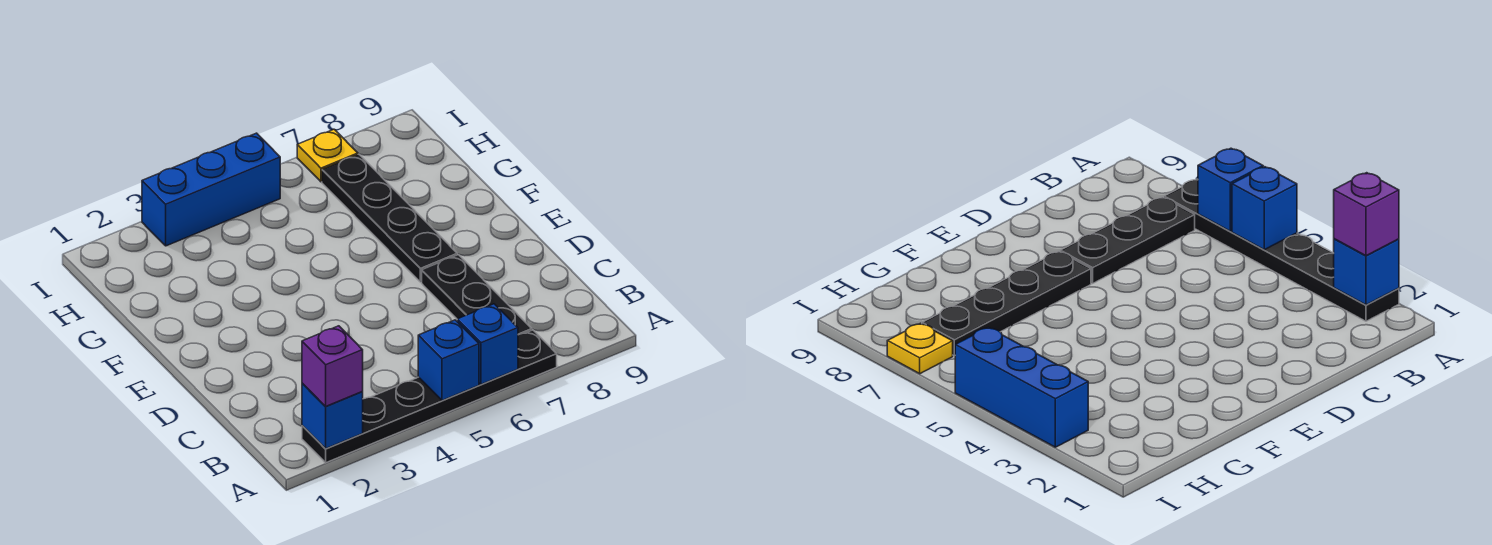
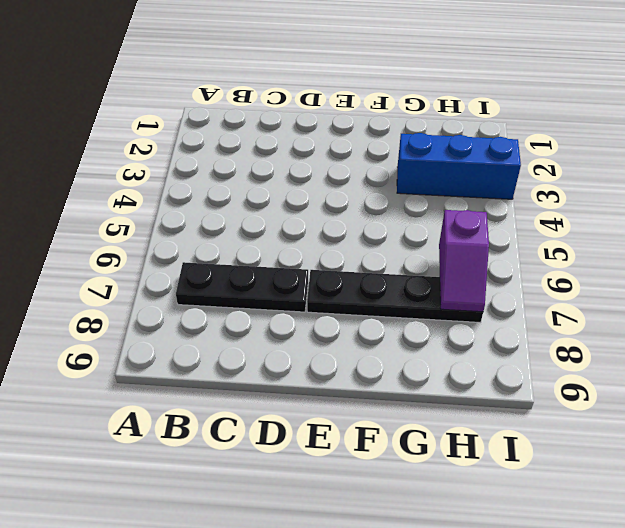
blue brick G3:I3 level 1 -> blue brick I3:I5 level 1
purple slope H6:H7 level 2 top 6 -> none
none -> black plate A2:A7 level 1
none -> yellow plate I7 level 1

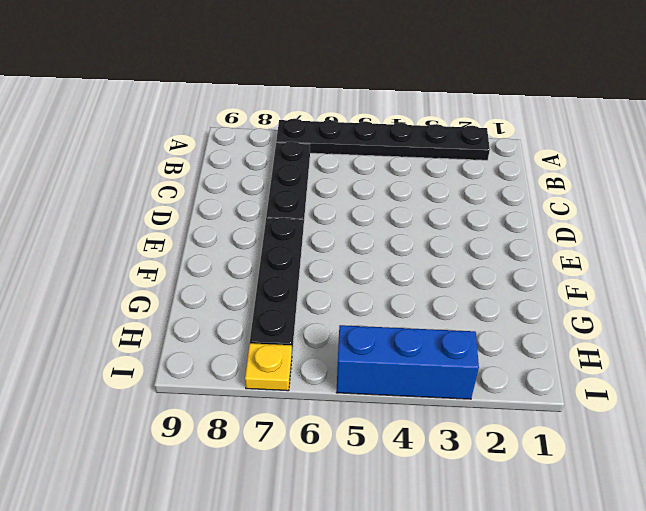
none -> blue brick A2 level 2
none -> blue brick A5 level 2

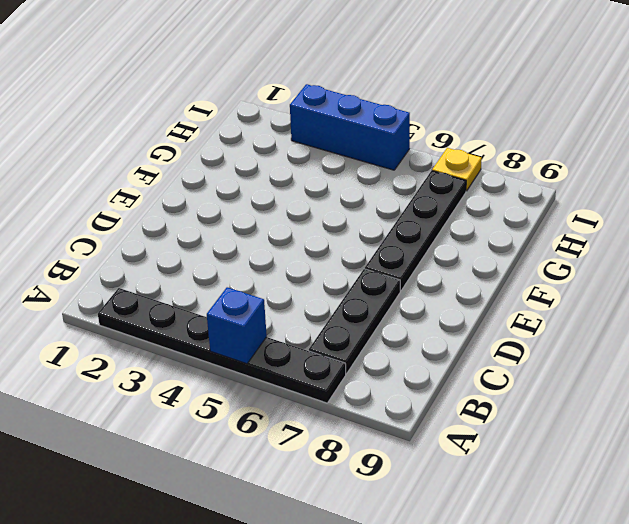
none -> blue brick A2 level 2
none -> blue brick A6 level 2

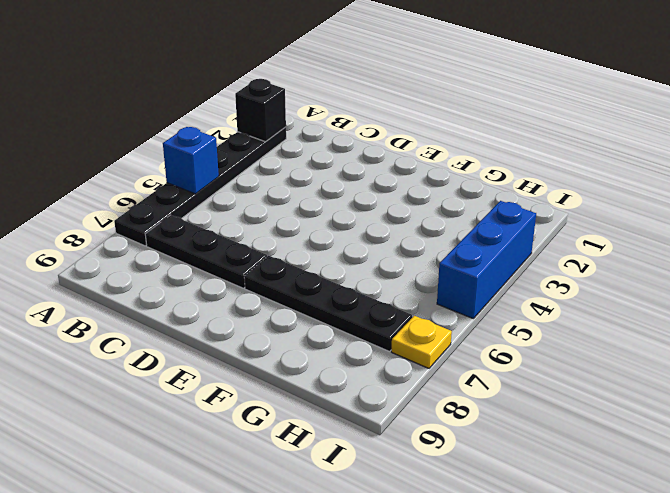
black brick A2 level 2 -> blue brick A2 level 2
none -> blue brick A6 level 2
none -> purple brick A2 level 3

